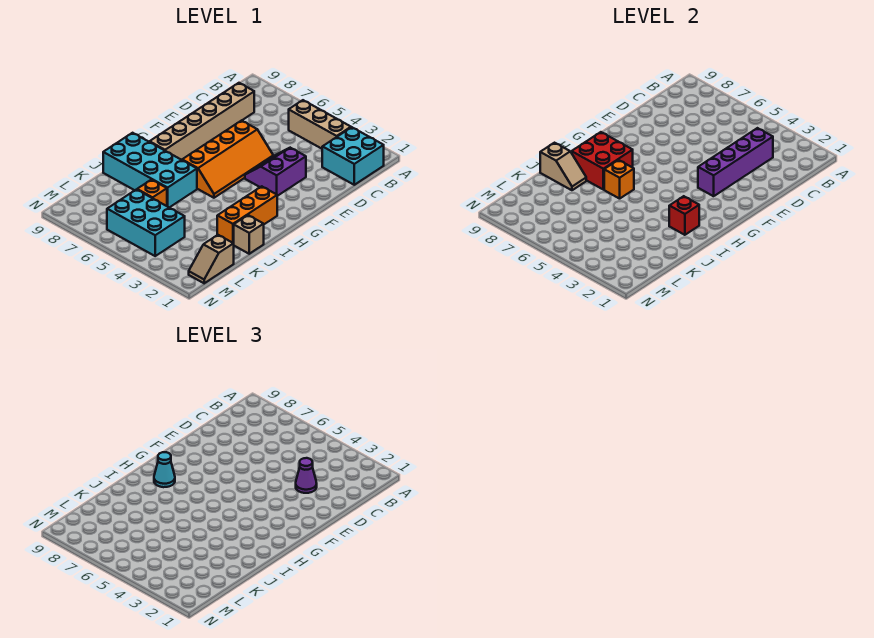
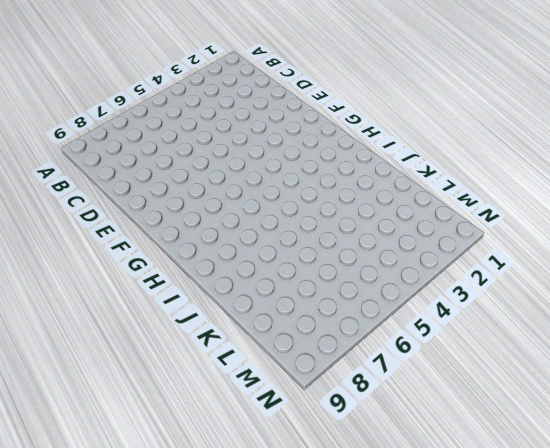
none -> cyan brick B1:C2 level 1
none -> tan brick B3:B5 level 1
none -> tan brick C8:H8 level 1

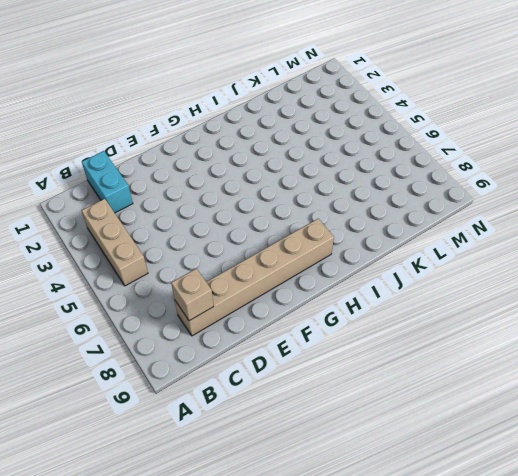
cyan brick C1:C2 level 1 -> cyan brick B1:C2 level 1
tan brick C8 level 2 -> tan brick J1 level 1
none -> purple slope E3:F4 level 1 top 3
none -> orange slope E5:H6 level 1 top 6
none -> orange brick H2:J2 level 1

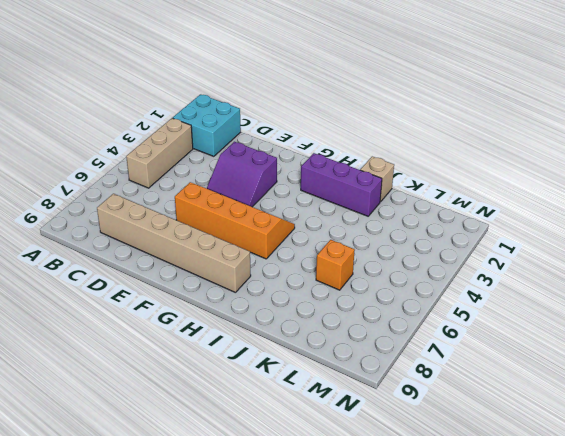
purple brick H2:J2 level 1 -> orange brick H2:J2 level 1
none -> cyan brick I6:J9 level 1
none -> tan slope L1:M1 level 1 top L
none -> cyan brick L4:M6 level 1

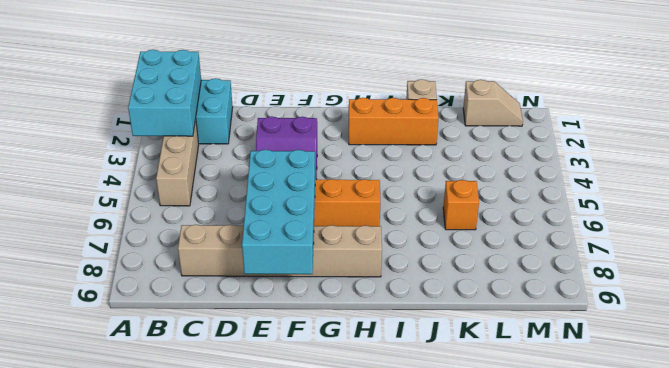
cyan brick A1:B3 level 2 -> cyan brick L4:M6 level 1
cyan brick E6:F9 level 2 -> cyan brick I6:J9 level 1
none -> purple brick C3:F3 level 2
none -> red brick H7:I8 level 2
none -> red brick I2 level 2

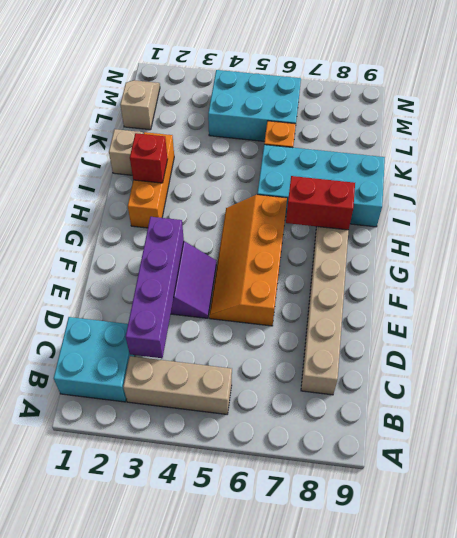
red brick H7:H8 level 2 -> red brick H7:I8 level 2
none -> orange brick I6 level 2
none -> tan slope J8:J9 level 2 top 9
none -> purple cone D3 level 3

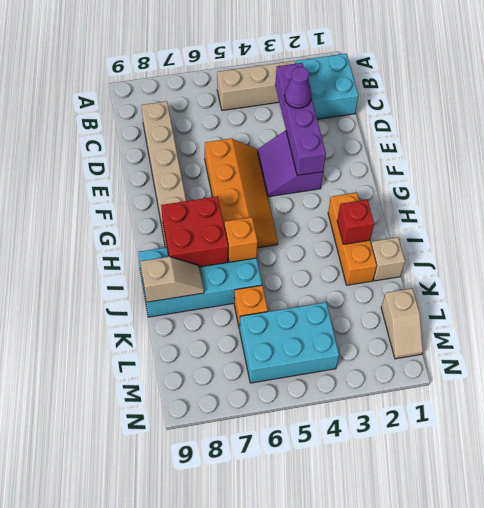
none -> cyan cone H8 level 3

